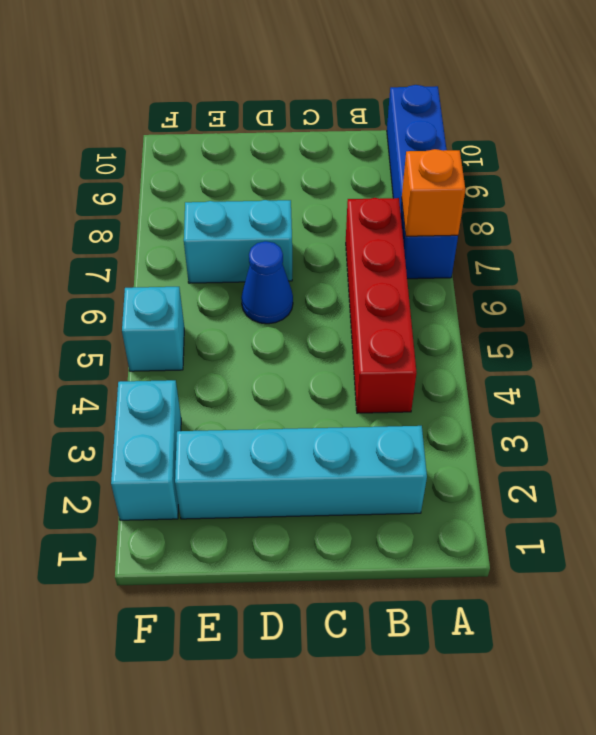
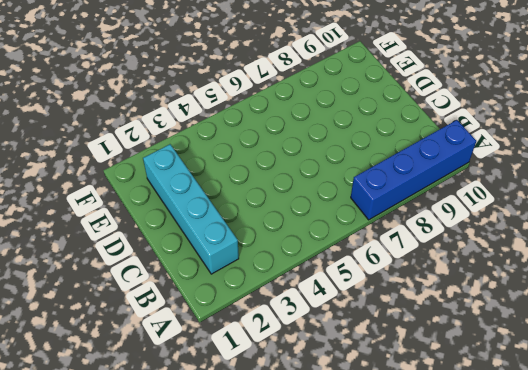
none -> red brick B4:B7 level 1
none -> blue cone D6 level 1

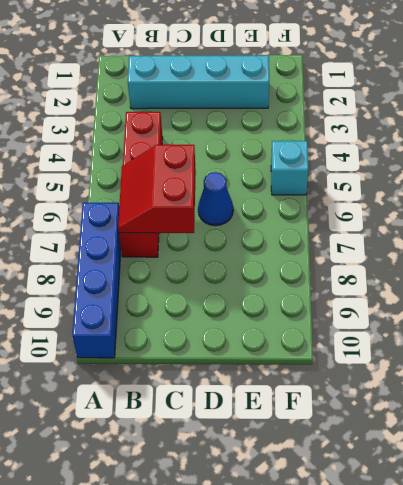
red slope B6:C7 level 2 top C -> none
none -> cyan brick D7:E7 level 1
none -> cyan brick F2:F3 level 1

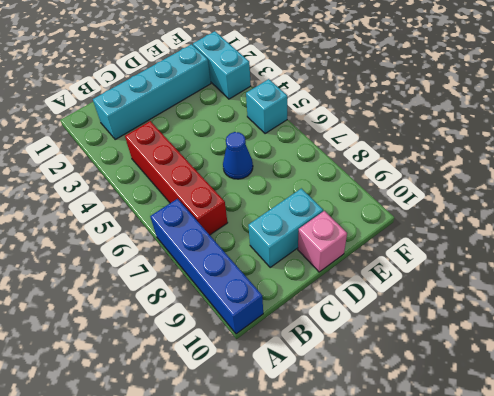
cyan brick C9:D9 level 1 -> cyan brick D7:E7 level 1
pink brick D10 level 1 -> none
none -> orange brick A7 level 2

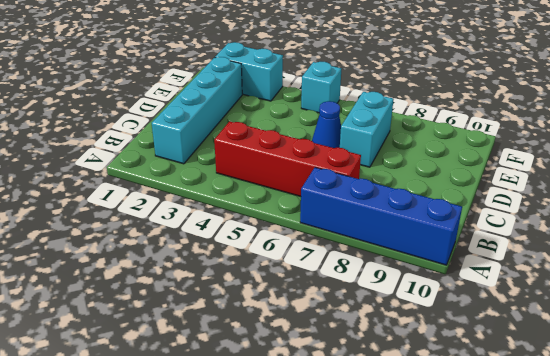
none -> orange brick A7 level 2

